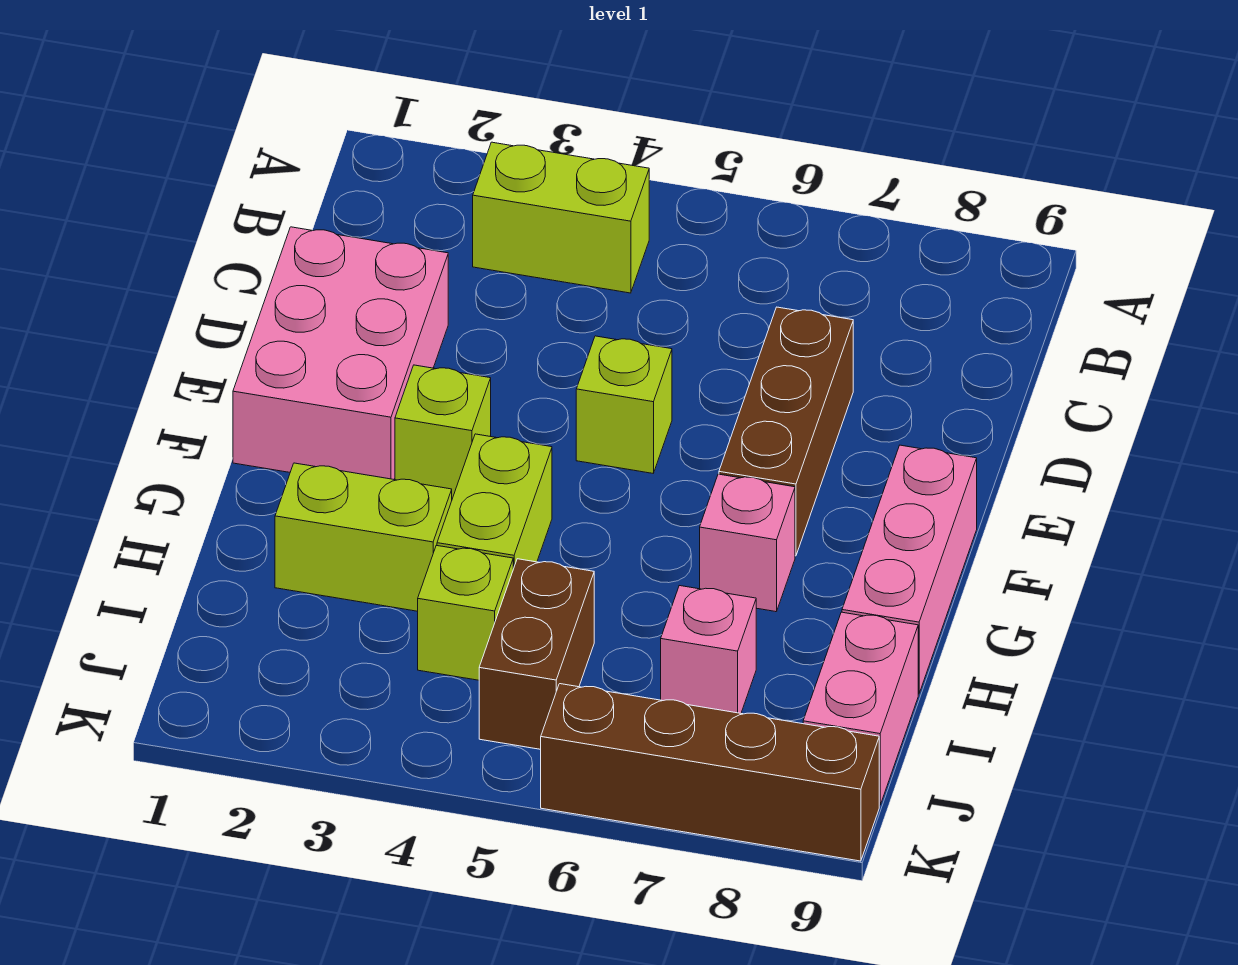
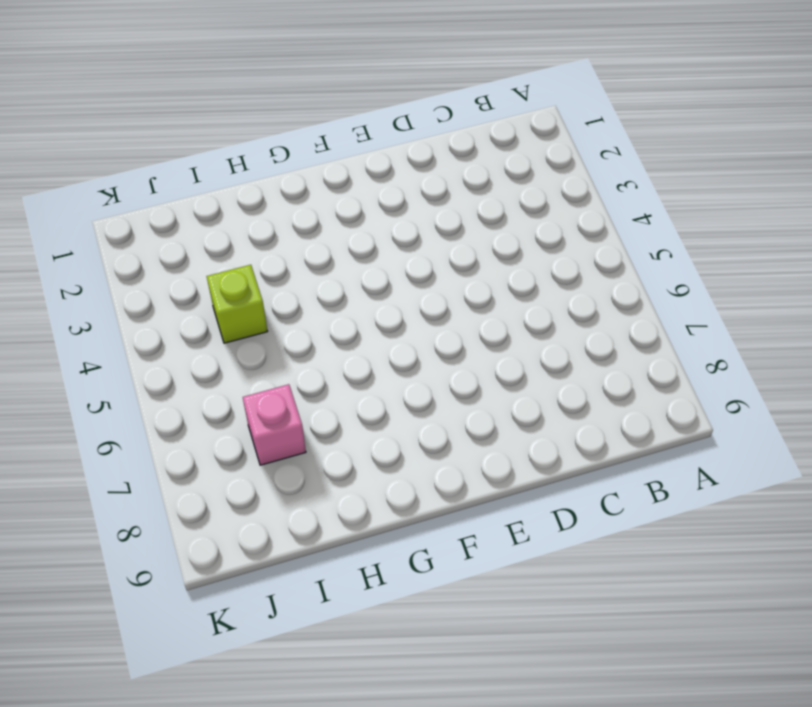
none -> lime brick B3:B4 level 1
none -> pink brick D1:F2 level 1
none -> brown brick D7:F7 level 1

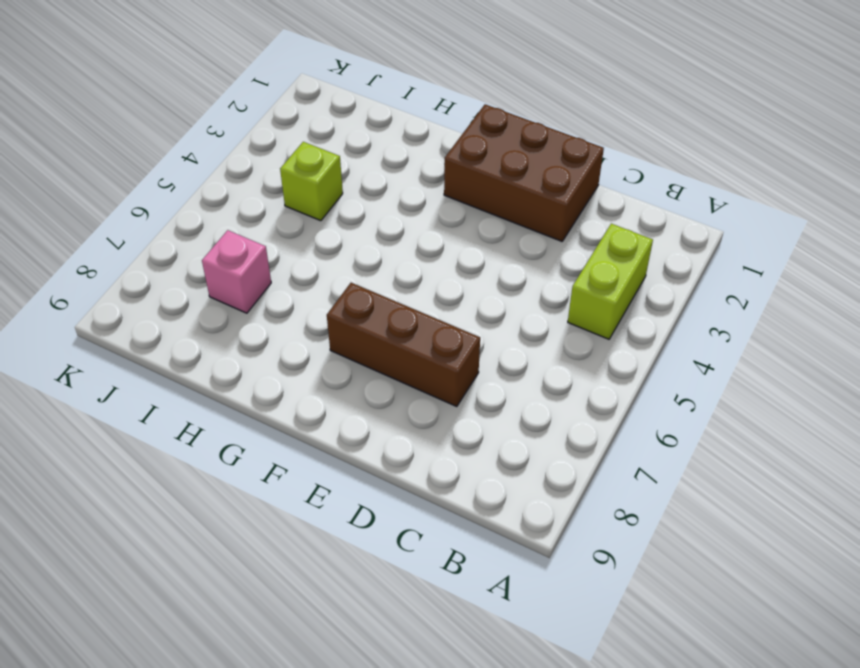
brown brick D1:F2 level 1 -> pink brick D1:F2 level 1
none -> lime brick E5 level 1
none -> lime brick F3 level 1
none -> pink brick F9:H9 level 1

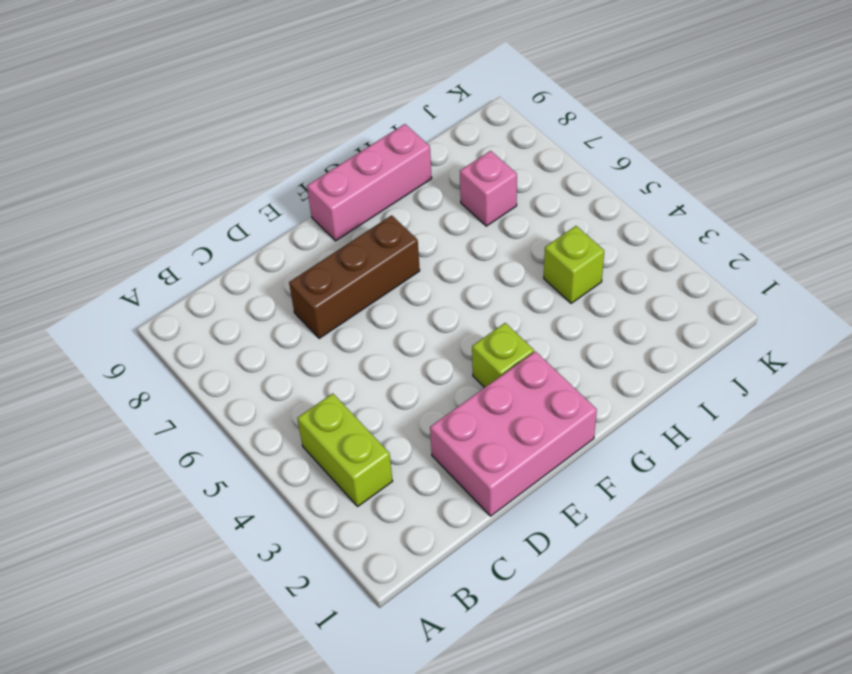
none -> lime brick E5 level 1
none -> lime brick G4:H4 level 1
none -> pink brick G7 level 1

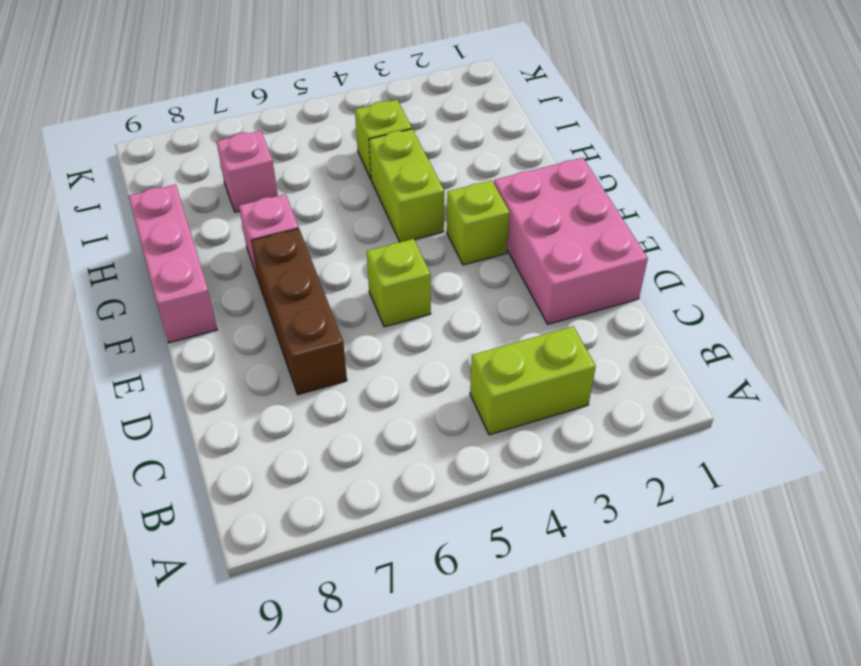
none -> lime brick H2:H3 level 1
none -> brown brick I5:J5 level 1
none -> pink brick I9:J9 level 1

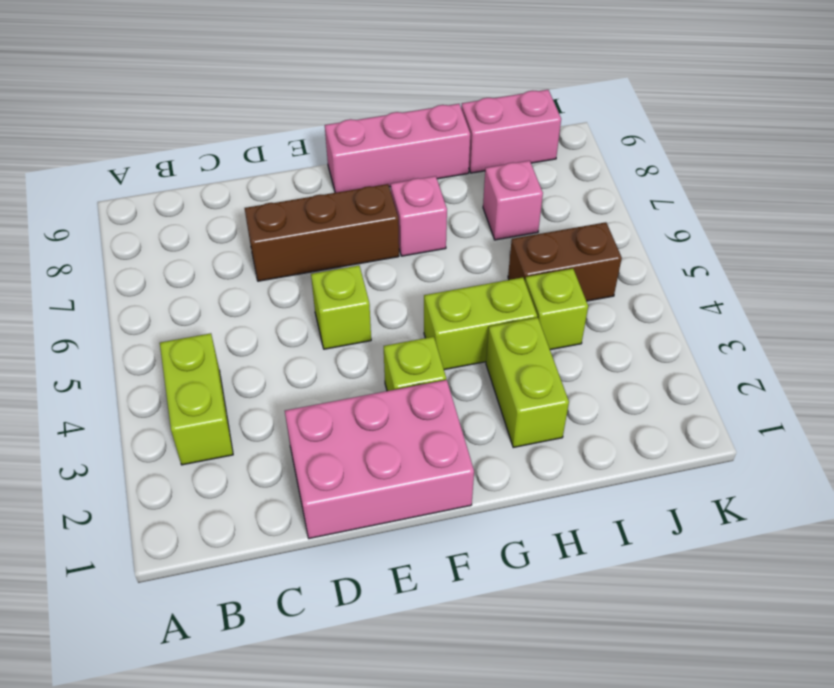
none -> brown brick K6:K9 level 1

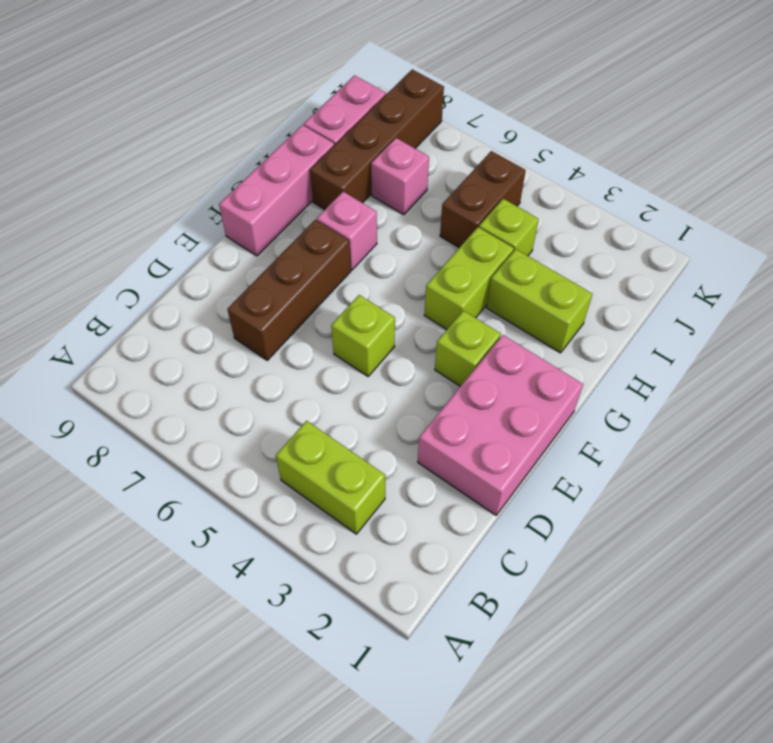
brown brick H8:K8 level 1 -> brown brick K6:K9 level 1

